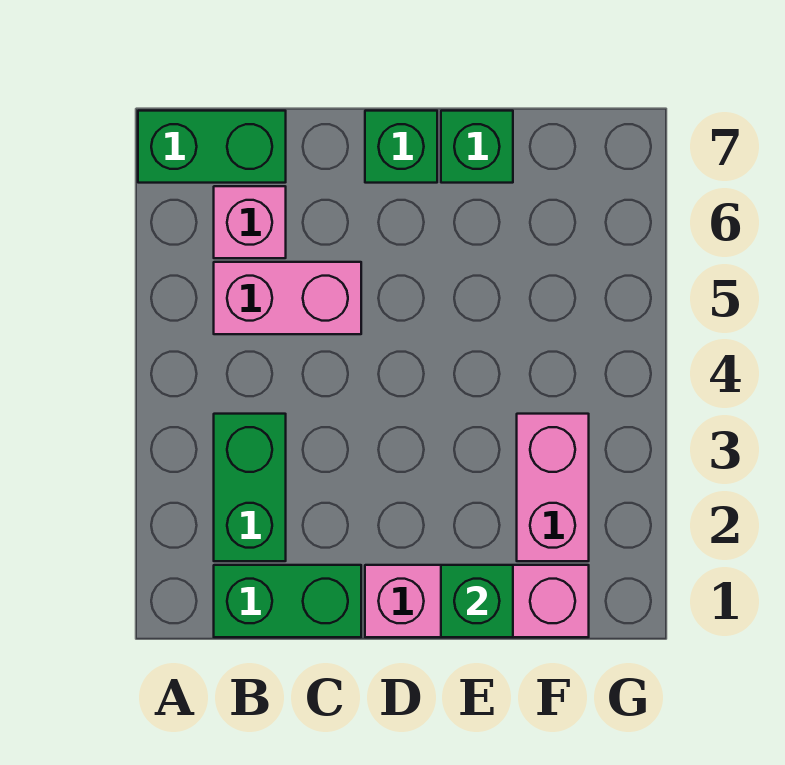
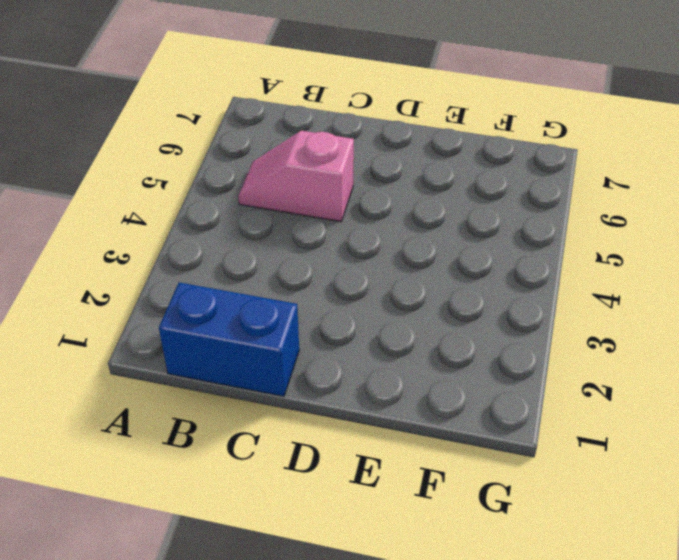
blue brick B1:C1 level 1 -> green brick B1:C1 level 1
pink slope B5:C5 level 1 top C -> pink brick B5:C5 level 1
none -> green brick A7:B7 level 1
none -> green brick B2:B3 level 1

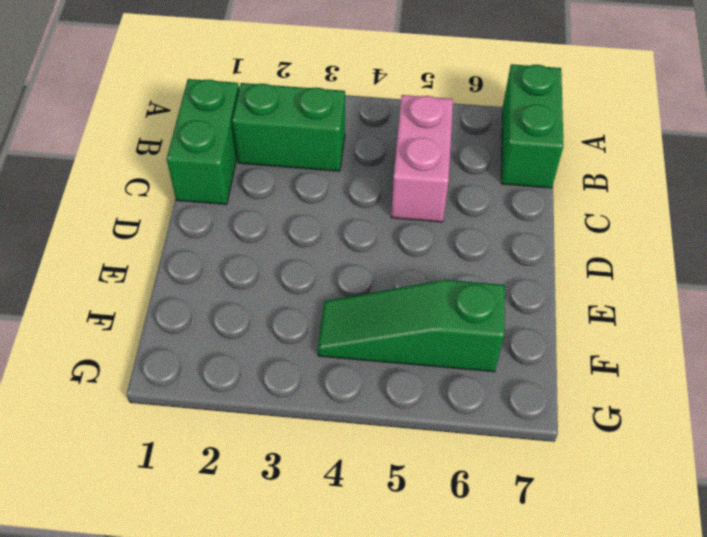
green slope F4:F6 level 1 top 6 -> none
none -> pink brick B6 level 1
none -> pink brick D1:F1 level 1

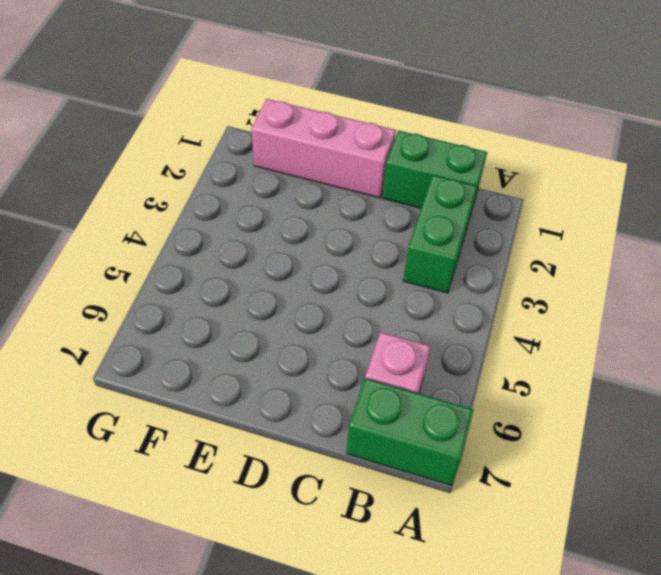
none -> pink brick B5:C5 level 1
none -> green brick D7 level 1

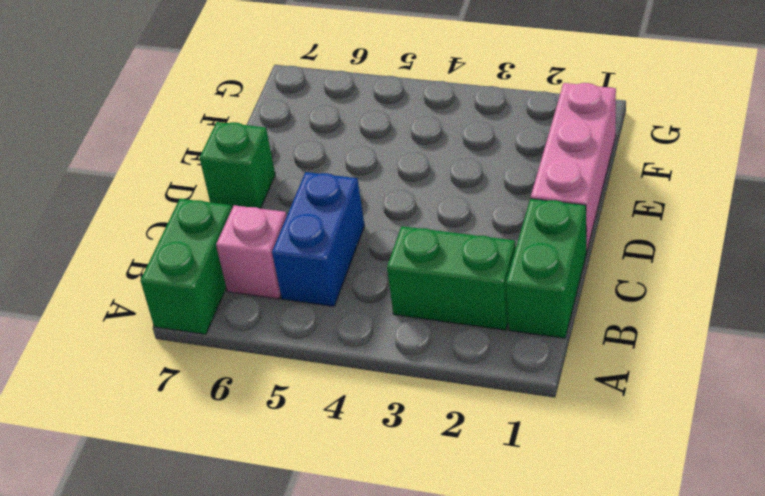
blue brick B5:C5 level 1 -> pink brick B5:C5 level 1
none -> green brick E7 level 1
none -> pink brick F2:F3 level 1

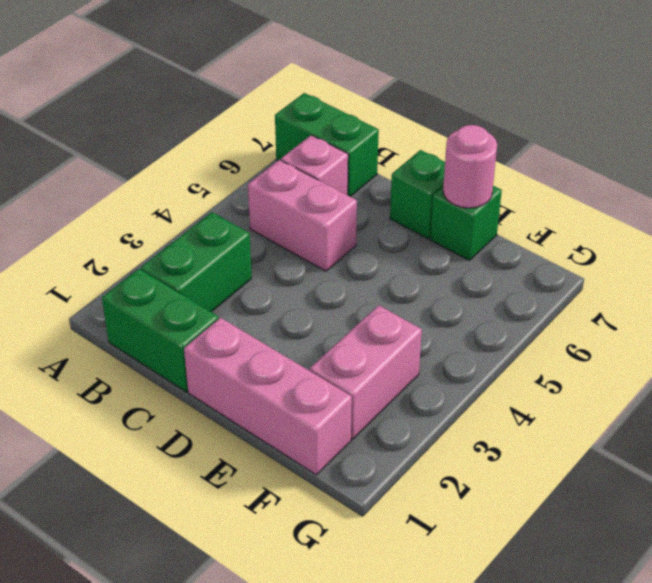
pink round brick E7 level 2 -> none
none -> green brick E1 level 2

